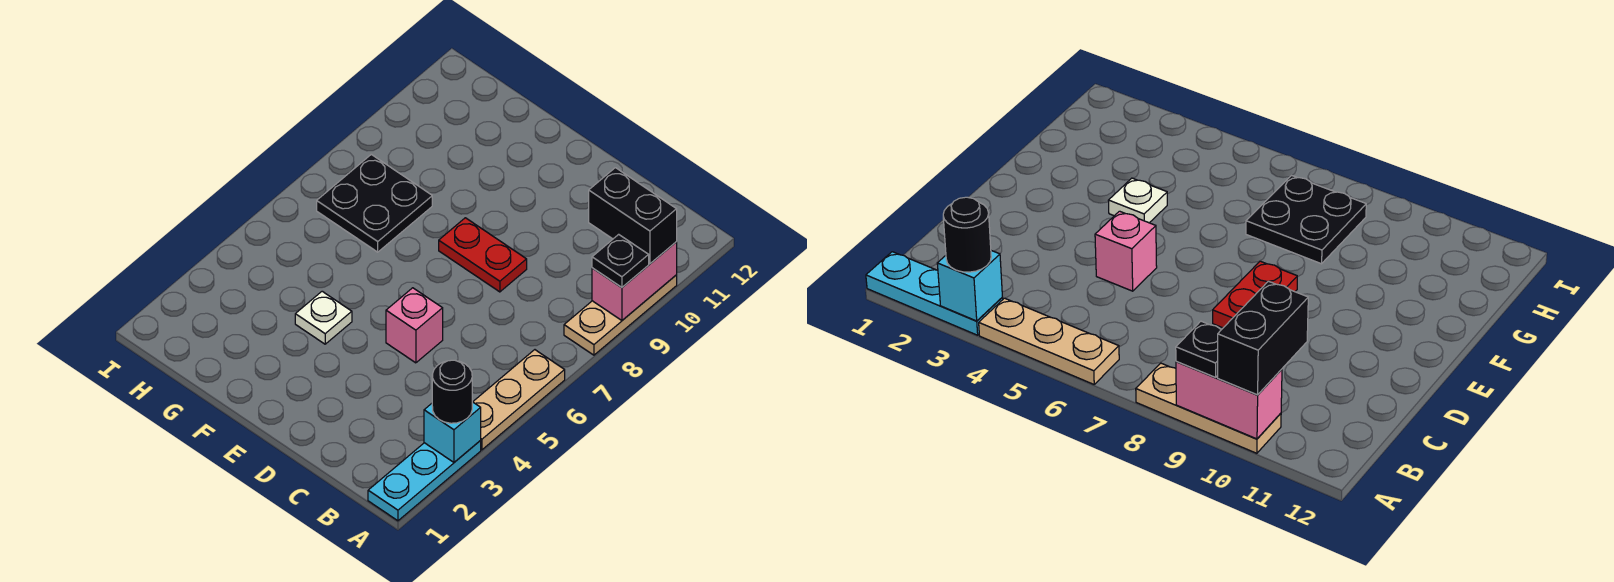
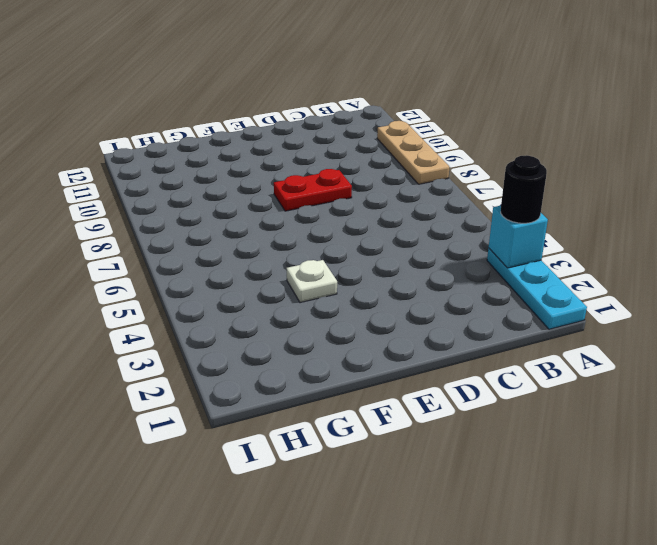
none -> tan plate A4:A6 level 1
none -> pink brick D5 level 1
none -> black plate G7:H8 level 1

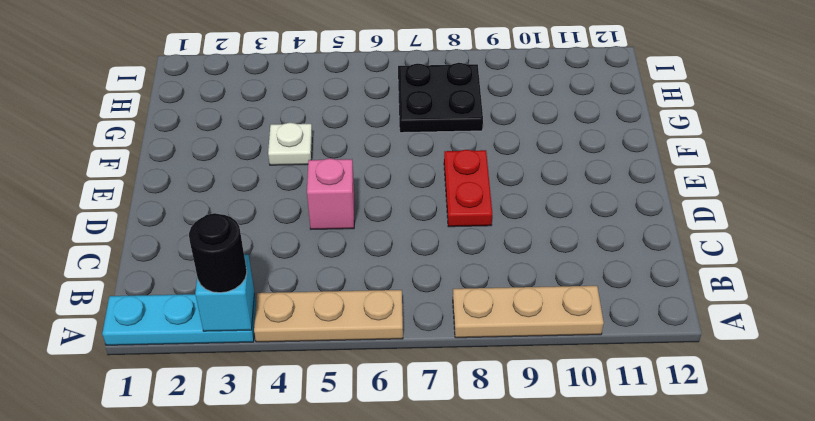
none -> pink brick A9:A10 level 2
none -> black plate A9 level 3
none -> black brick A10:B10 level 3

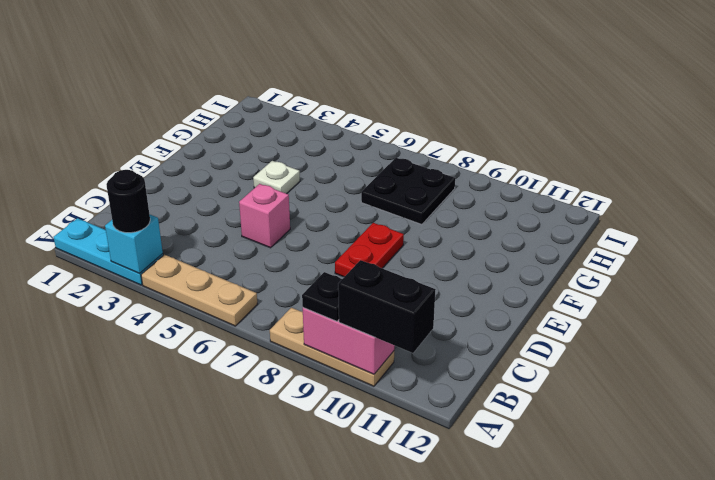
black brick A10:A11 level 3 -> black brick A10:B10 level 3

